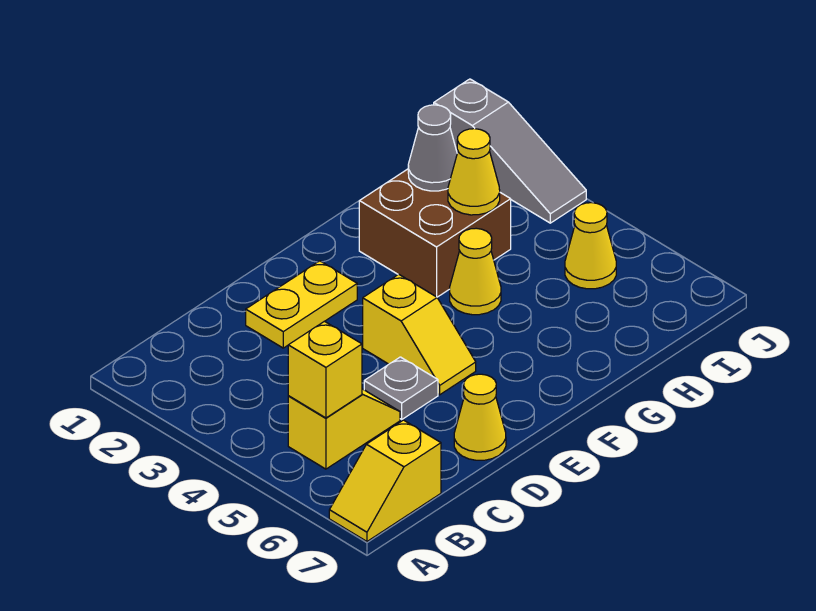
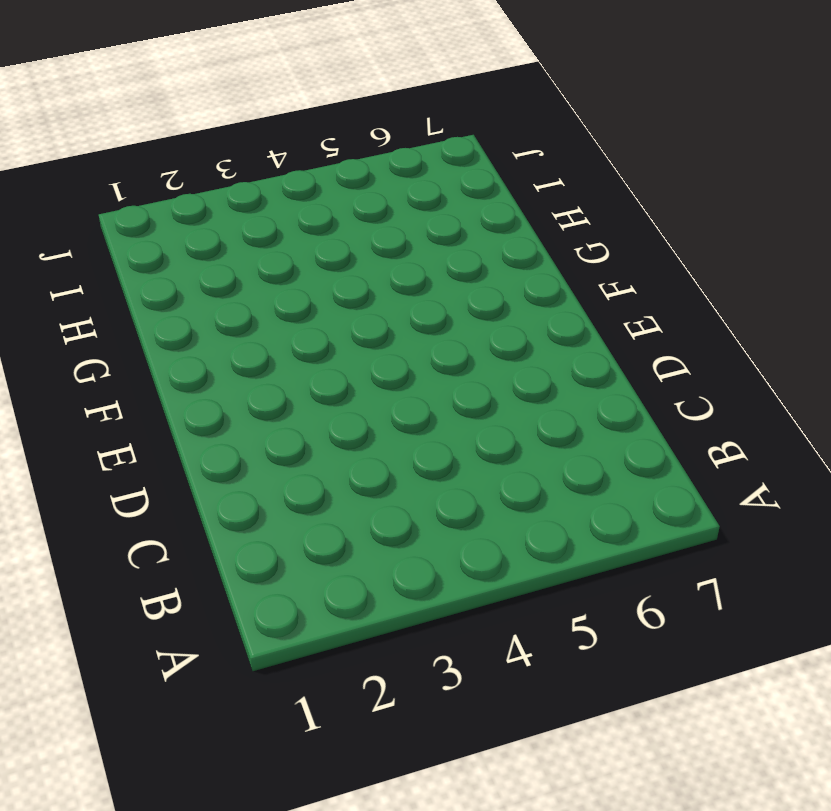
none -> yellow slope A7:B7 level 1 top B
none -> yellow slope B5:C5 level 1 top B
none -> yellow plate D2:E2 level 1

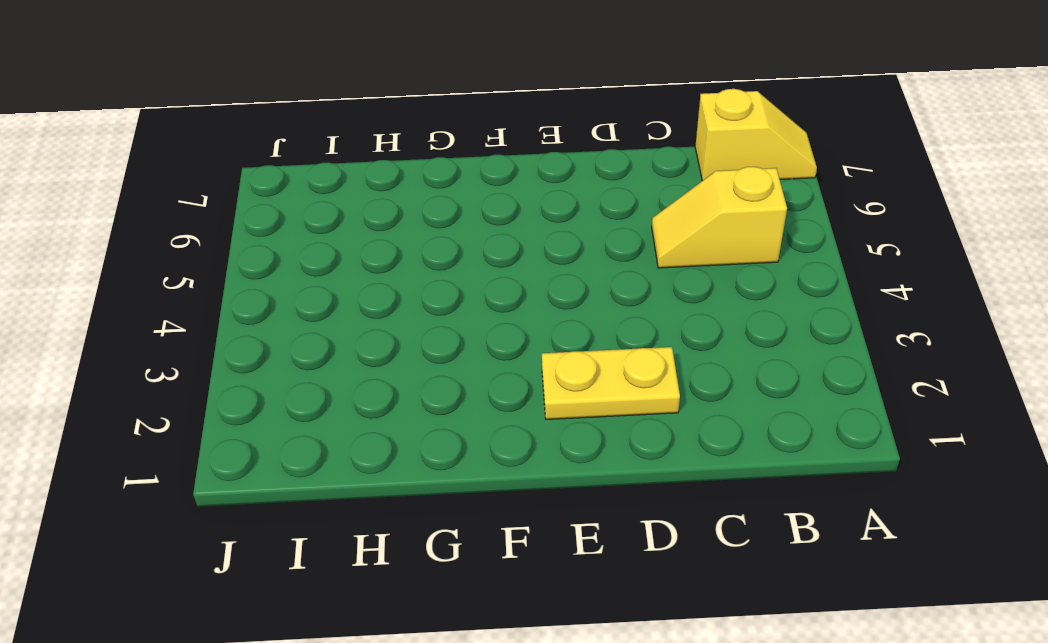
none -> grey plate D5 level 1
none -> yellow cone D7 level 1
none -> yellow slope E4:E5 level 1 top 4

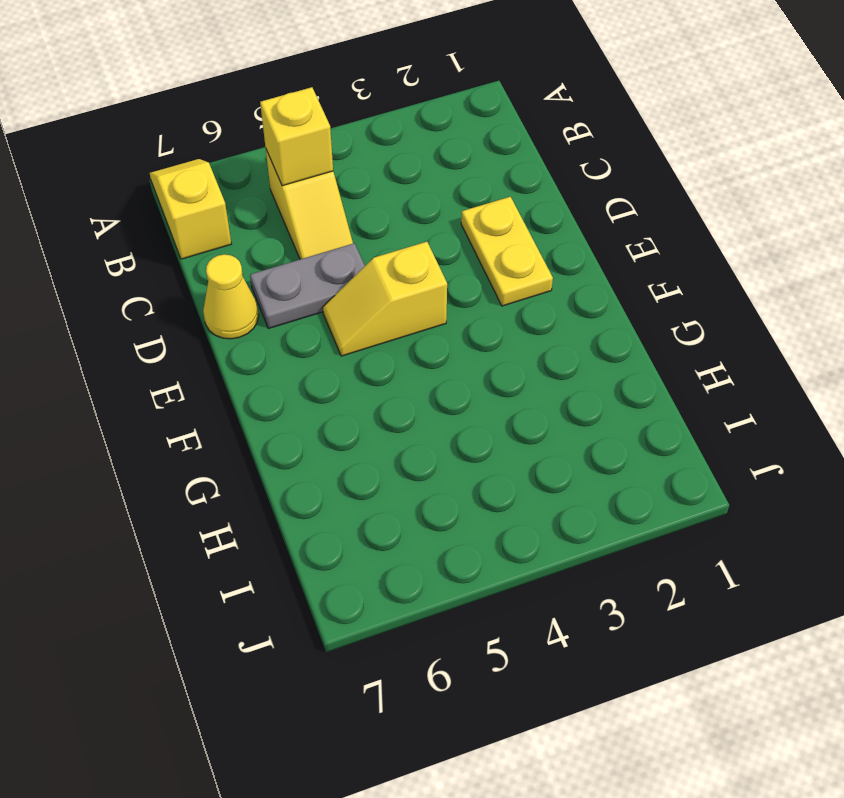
grey plate D5:D6 level 1 -> grey plate D5 level 1
none -> brown brick G2:H3 level 1
none -> yellow cone G4 level 1
none -> yellow cone I5 level 1

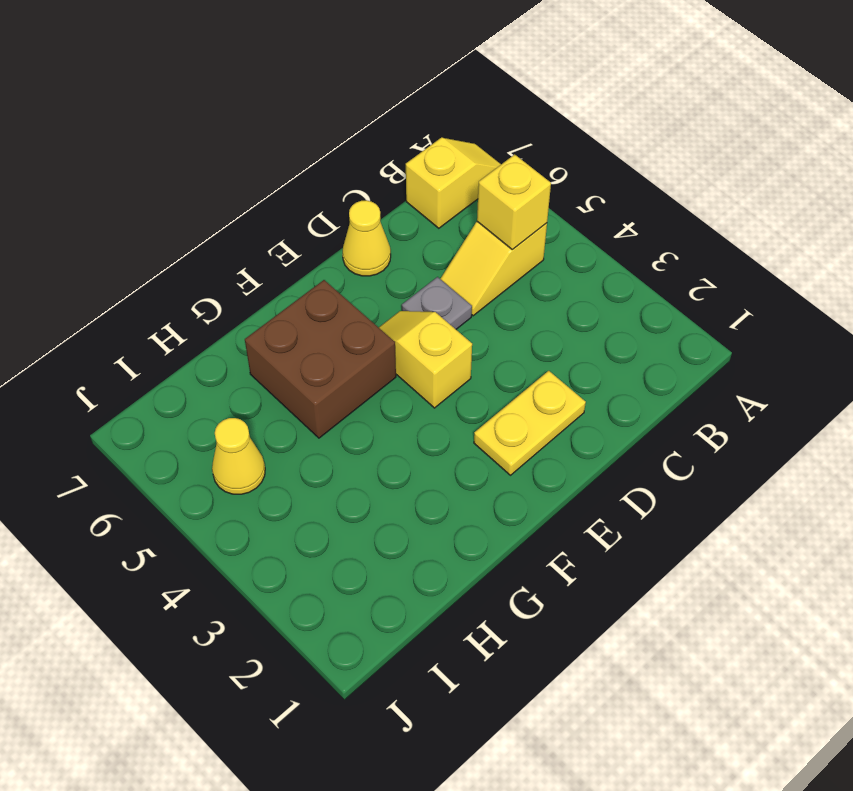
brown brick F5:G6 level 1 -> brown brick G2:H3 level 1
none -> yellow cone G4 level 1
none -> grey slope J1:J3 level 1 top 1
none -> grey cone H2 level 2

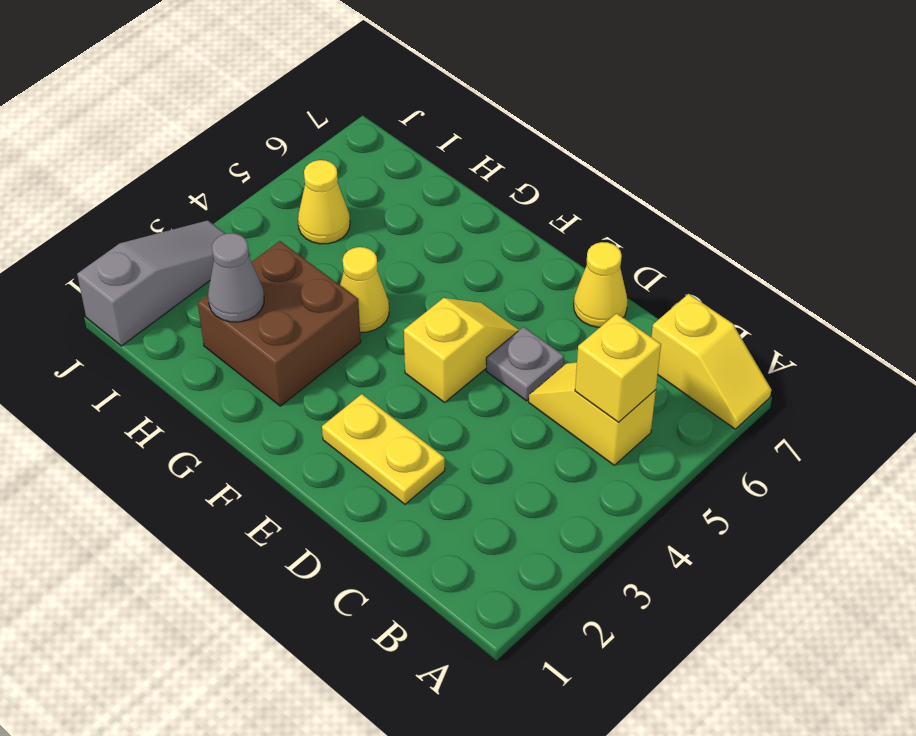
none -> yellow cone H3 level 2

